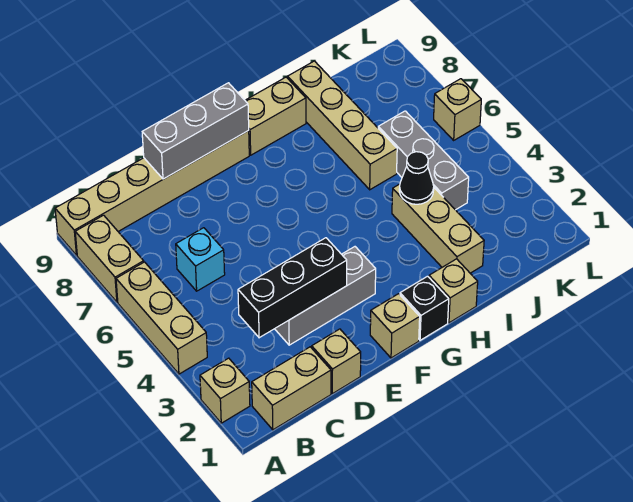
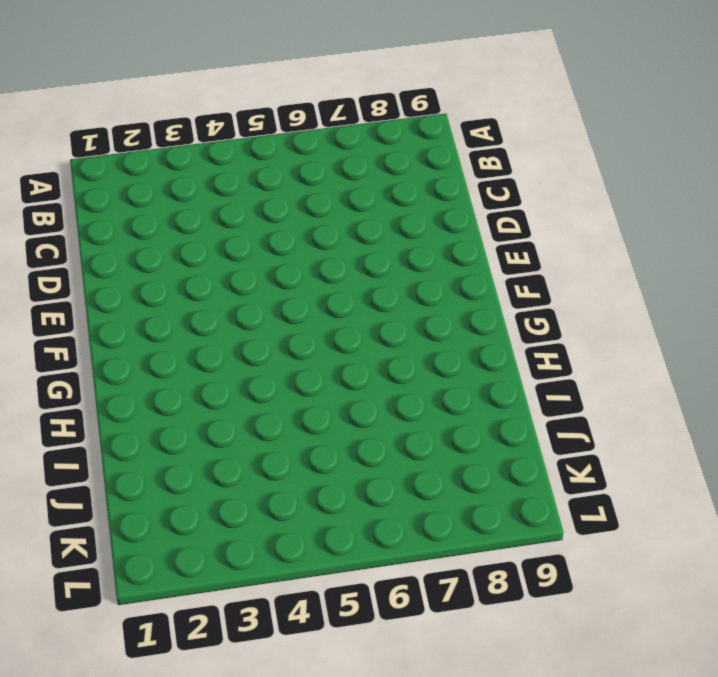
none -> tan brick A2 level 1
none -> tan brick A4:A6 level 1
none -> tan brick A7:A8 level 1

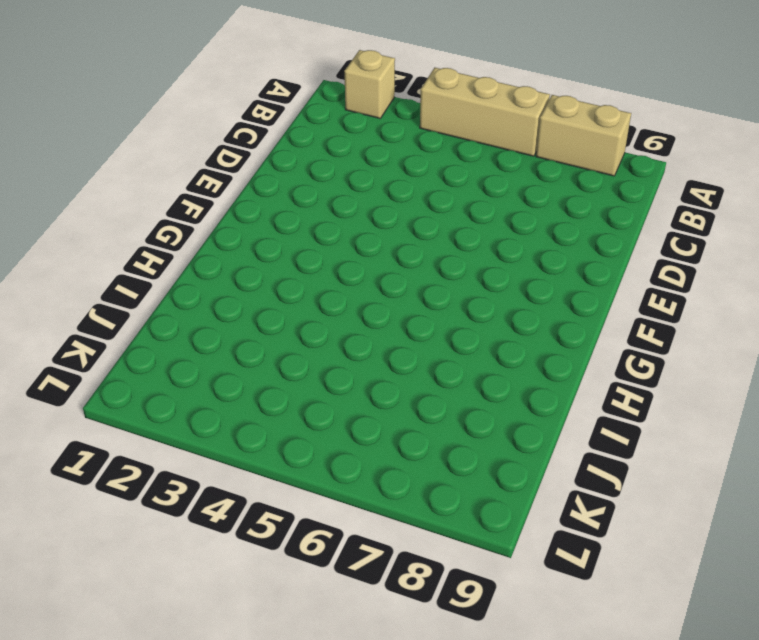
none -> tan brick A9:F9 level 1
none -> tan brick B1:C1 level 1
none -> cyan brick C6 level 1

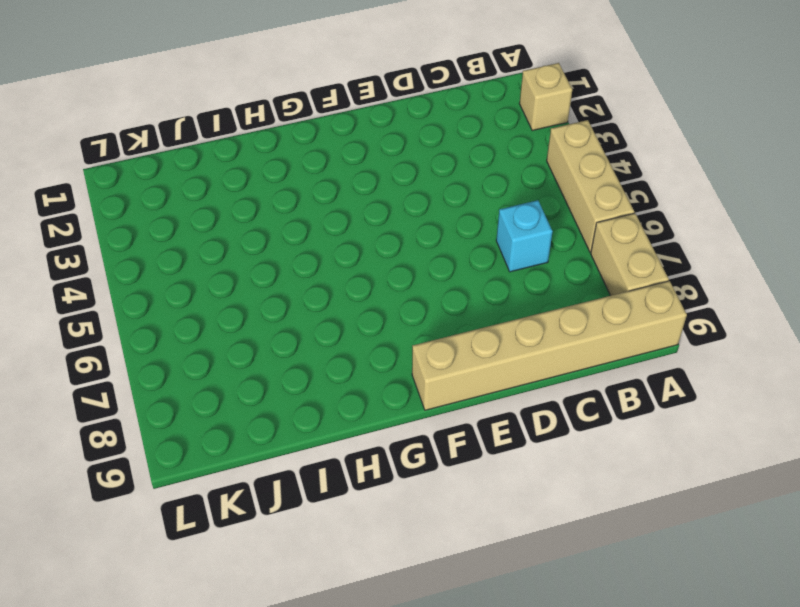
none -> tan brick B1:C1 level 1
none -> tan brick D1 level 1
none -> grey brick D3:F3 level 1

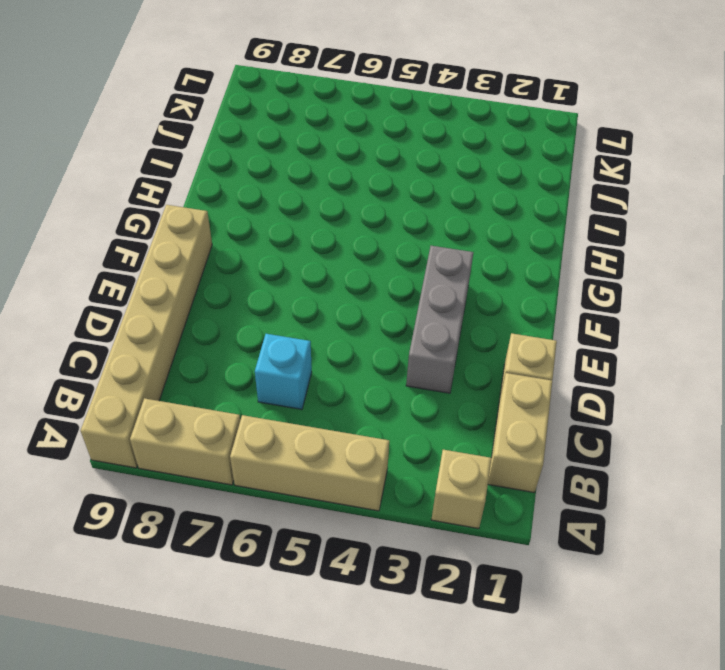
none -> tan brick F1 level 1
none -> black brick G1 level 1
none -> tan brick G9:H9 level 1

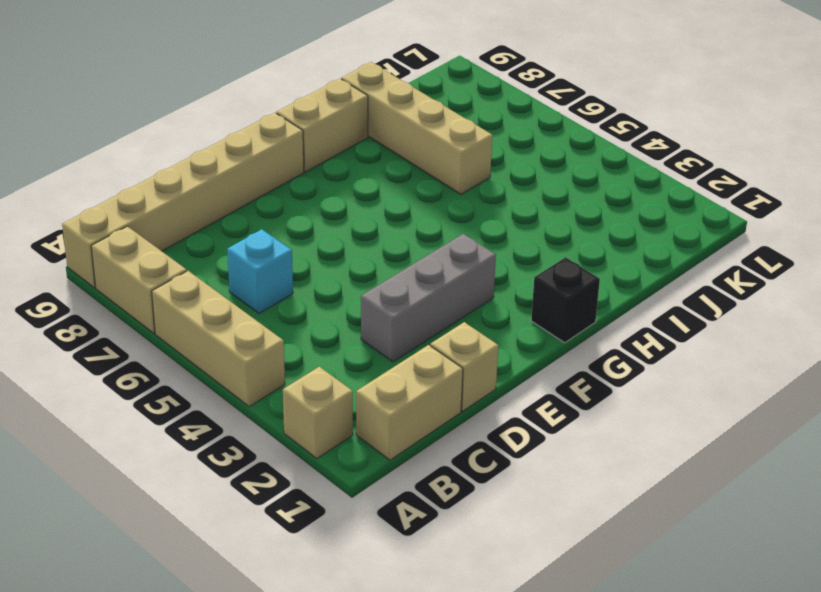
none -> tan brick F1 level 1
none -> tan brick H1 level 1
none -> tan brick I2:I4 level 1

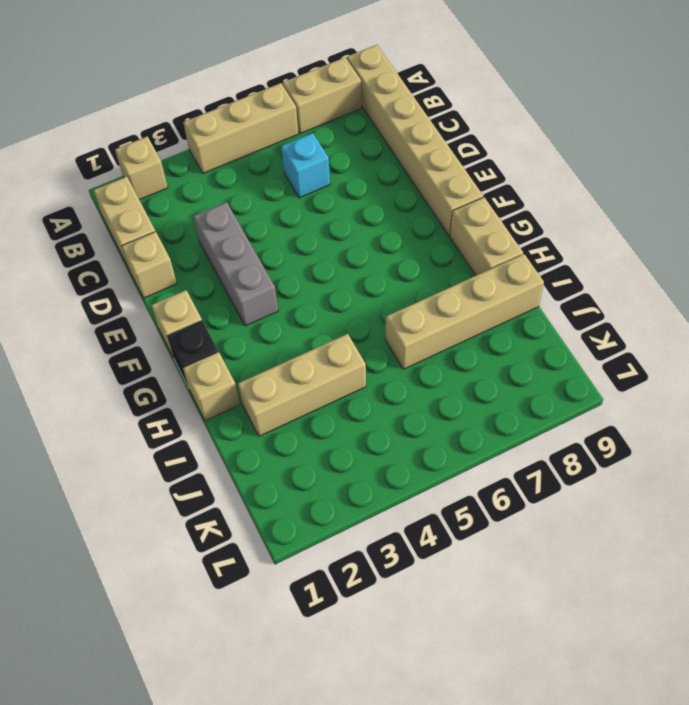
none -> grey brick J4:J6 level 1
none -> tan brick L6 level 1
none -> black brick C3:E3 level 2

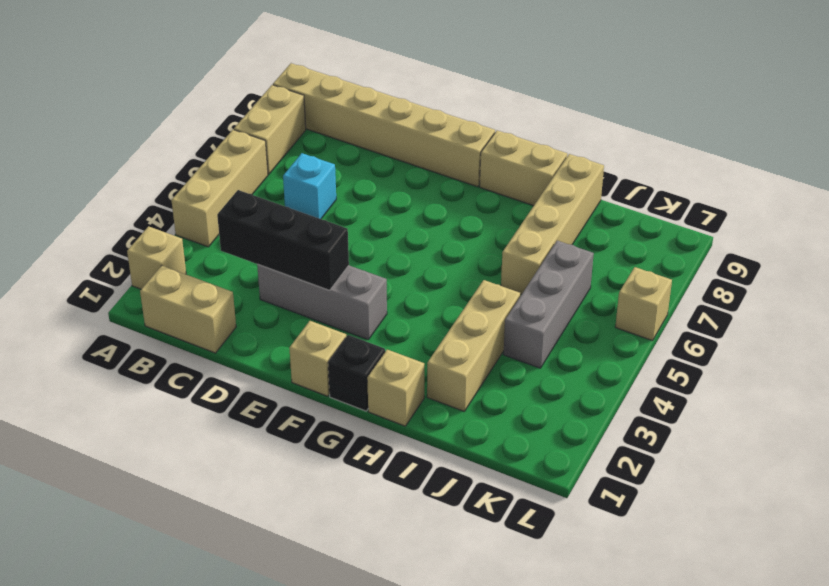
none -> tan brick D1 level 1
none -> grey brick D9:F9 level 2
none -> black cone I4 level 2

